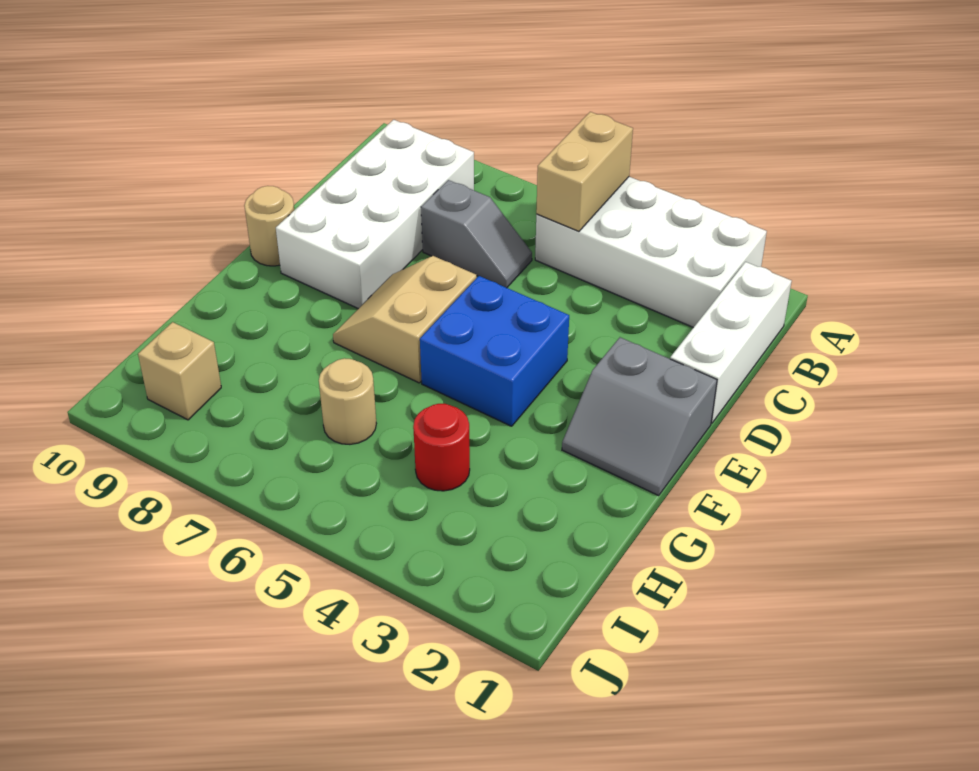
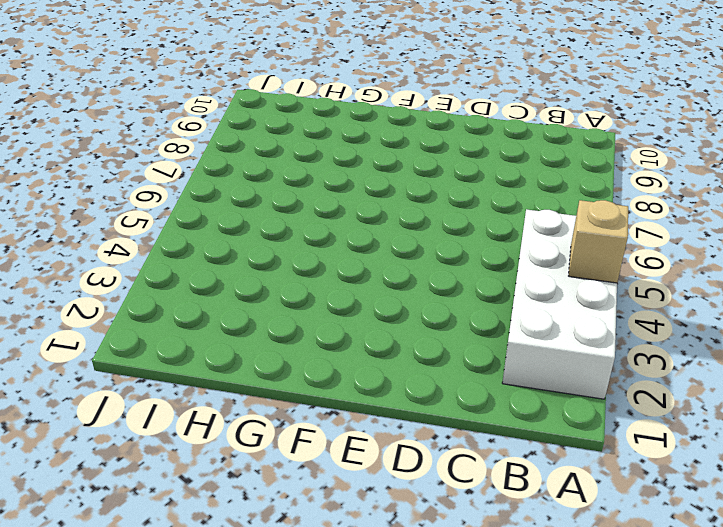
tan brick A4 level 2 -> tan brick I9 level 1
none -> white brick B1:D1 level 1
none -> white brick B8:E9 level 1
none -> grey slope C6:C7 level 1 top 7

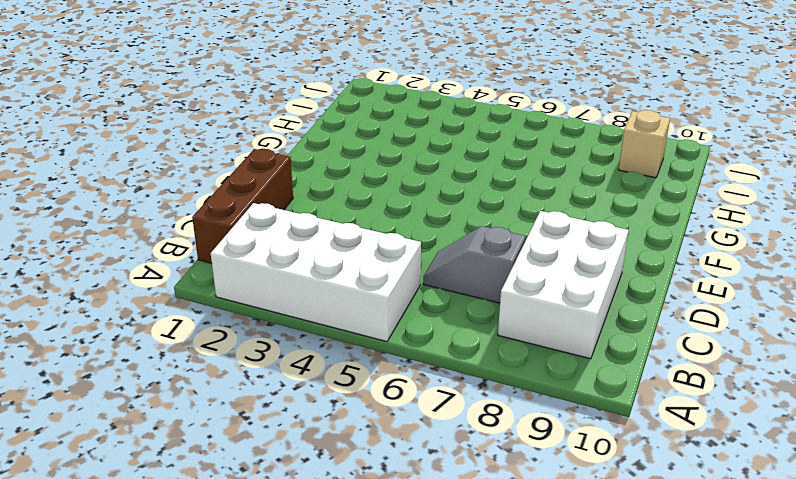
brown brick B1:D1 level 1 -> white brick B1:D1 level 1
white brick B8:D9 level 1 -> white brick B8:E9 level 1
none -> grey slope E1:F2 level 1 top E
none -> blue brick E4:F5 level 1
none -> tan slope E6:F7 level 1 top 6

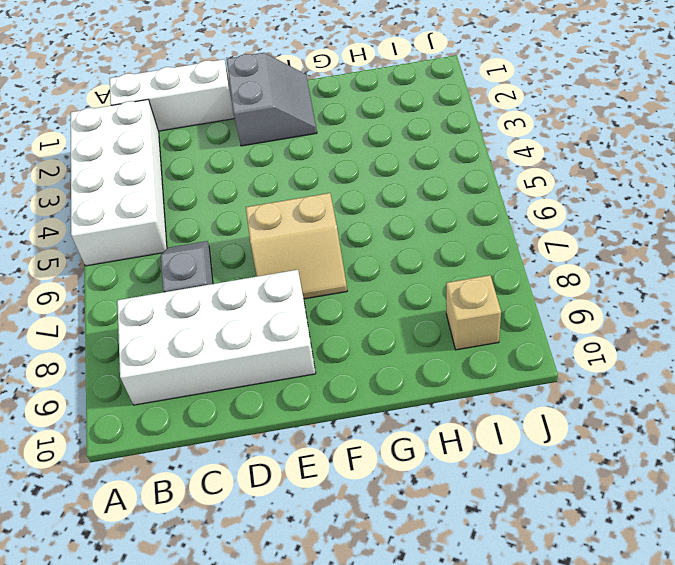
none -> blue brick E4:F5 level 1
none -> tan round brick E10 level 1
none -> red round brick H4 level 1

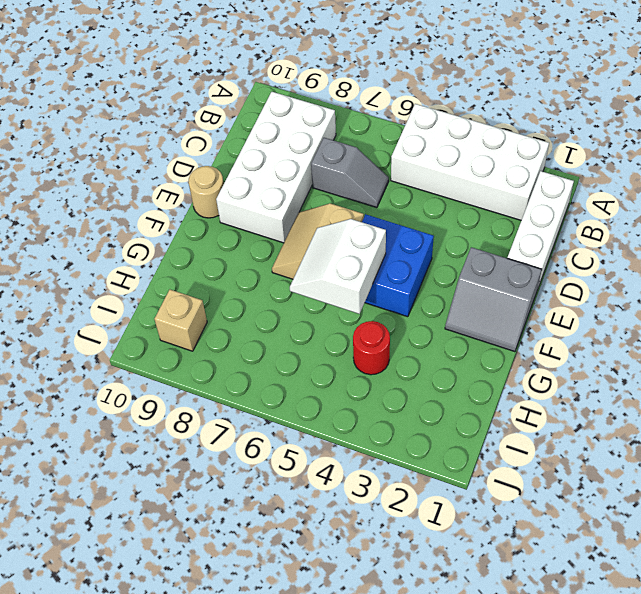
white slope F5:G6 level 2 top 5 -> none
none -> tan round brick H6 level 1
none -> tan brick A5:B5 level 2

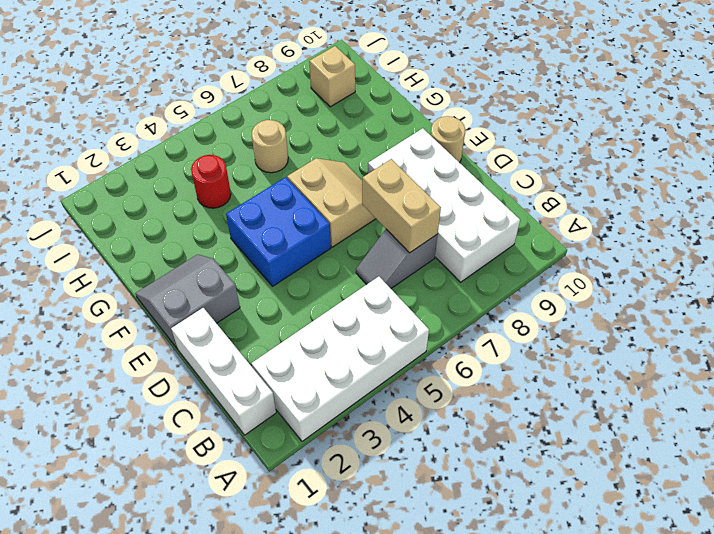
tan brick C7:D7 level 2 -> tan brick A5:B5 level 2

